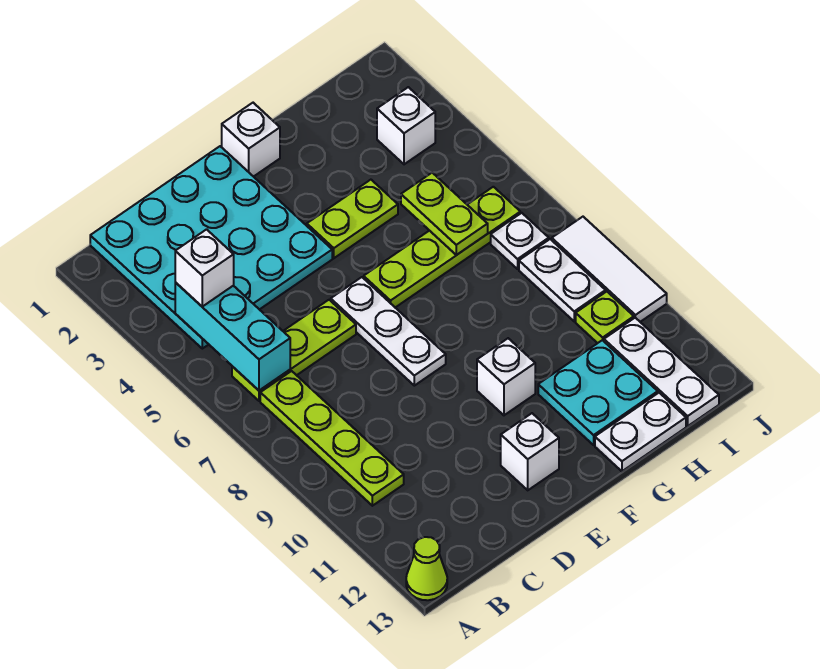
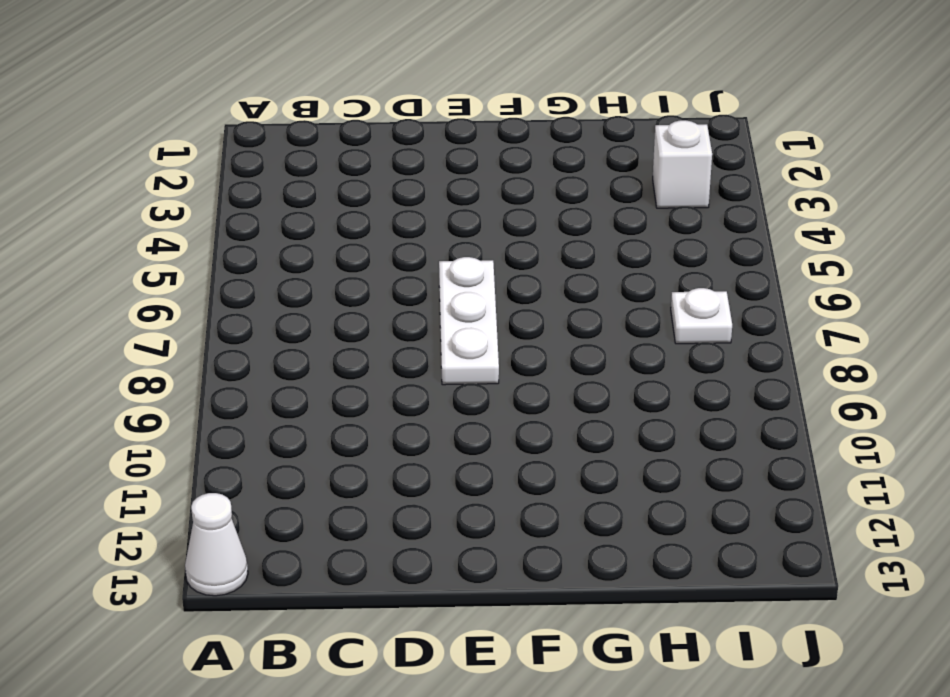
white cone A13 level 1 -> lime cone A13 level 1
none -> cyan plate B1:E4 level 1
none -> lime plate B6:D6 level 1
none -> lime plate B7:B10 level 1

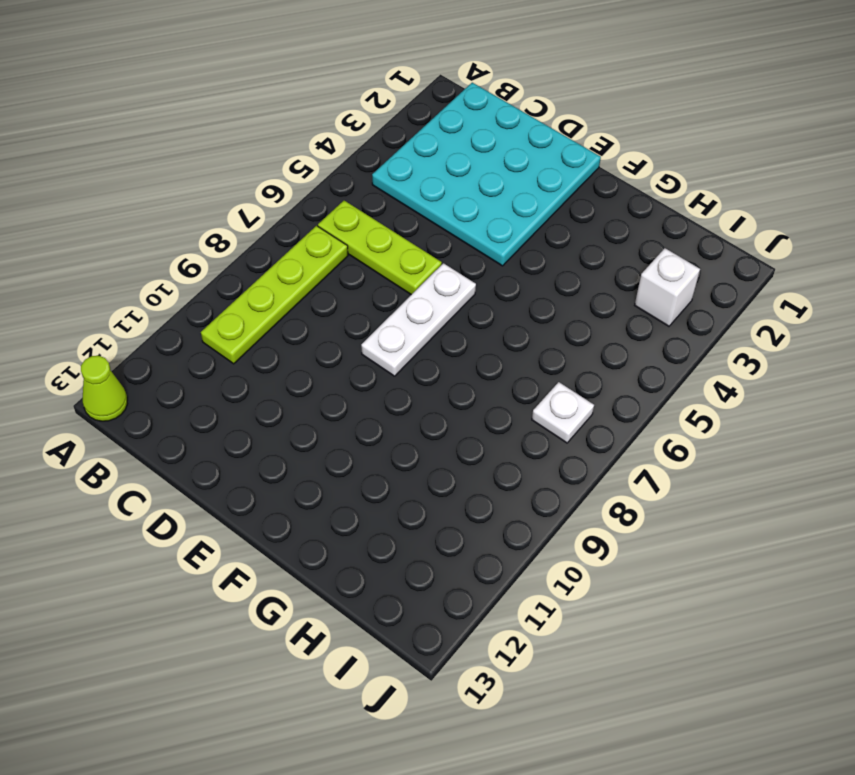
none -> white brick E12 level 1
none -> white brick F1 level 1
none -> lime plate F4:G4 level 1

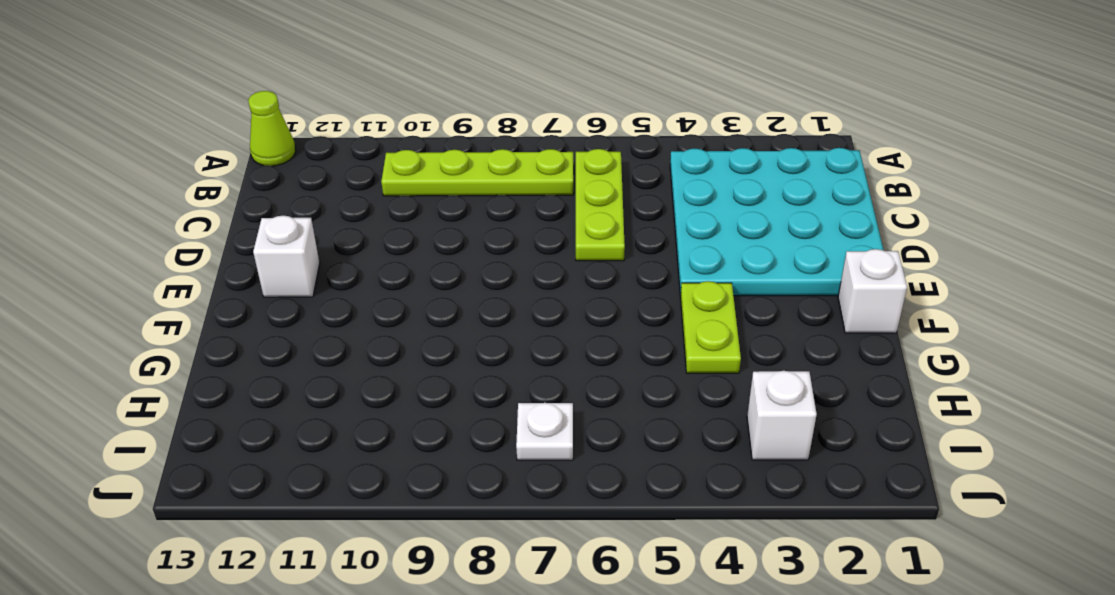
none -> white plate E6:E8 level 1
none -> lime plate F6:I6 level 1
none -> white brick F10 level 1

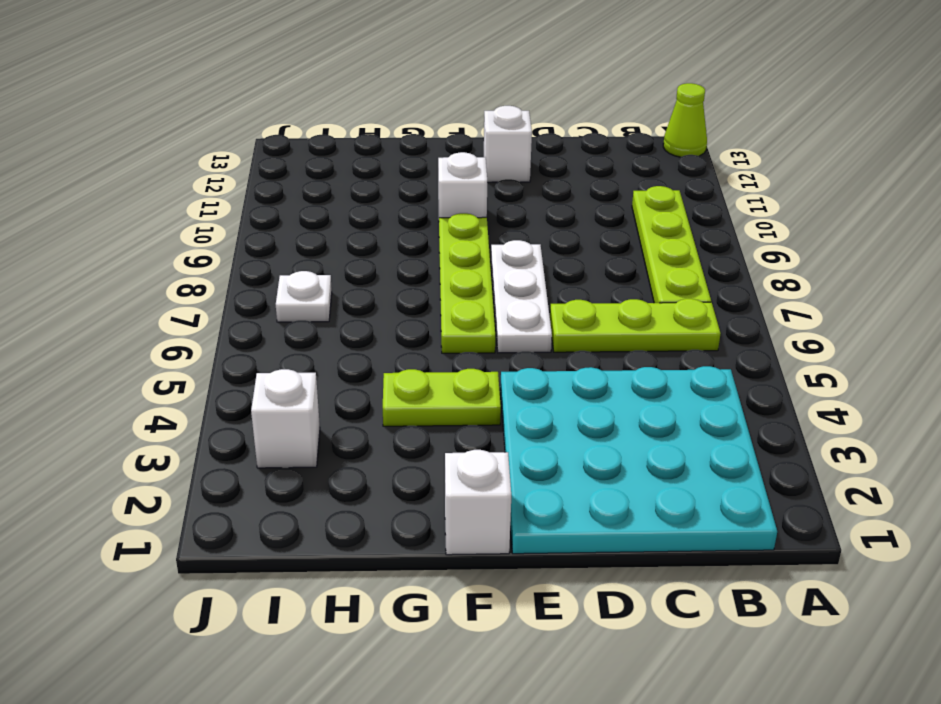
lime plate F6:F9 level 1 -> lime plate F6:I6 level 1
none -> cyan plate G11:H12 level 1
none -> white plate G13:H13 level 1
none -> white plate I8:I9 level 1

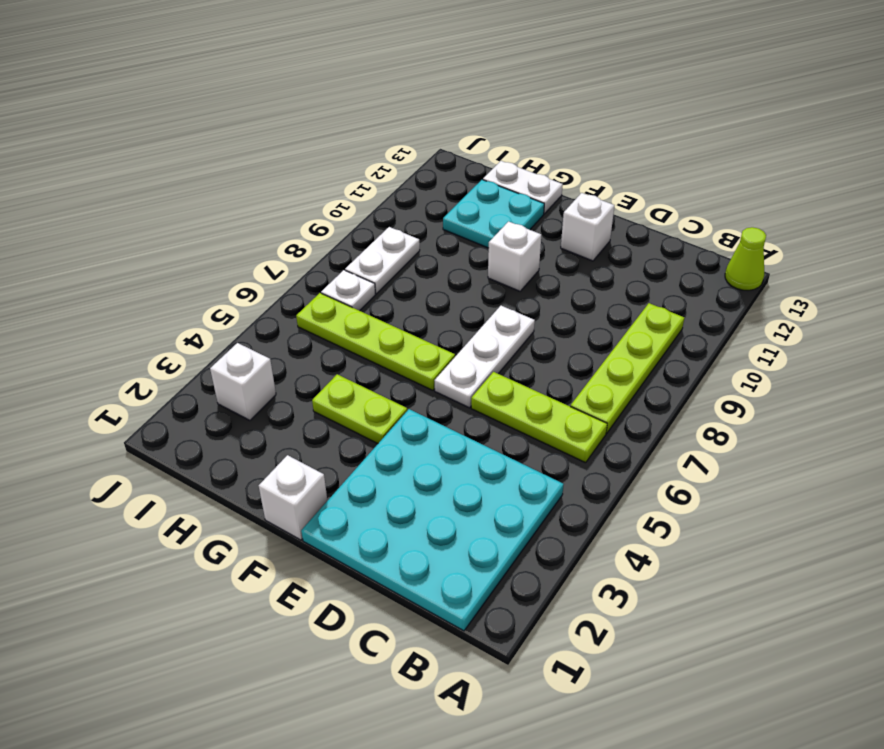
none -> lime plate I10 level 1
none -> white plate I11:I13 level 1
none -> white tile J8:J10 level 1

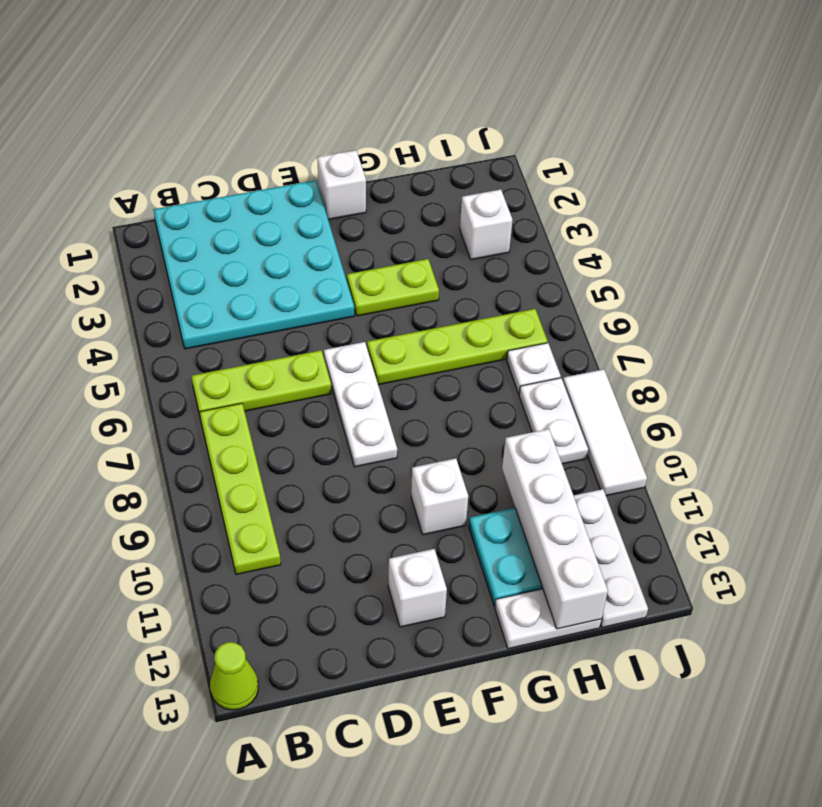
white brick H10:H13 level 2 -> none
none -> lime plate I10 level 1
none -> cyan brick B4:B6 level 2
none -> lime plate H5:H6 level 2

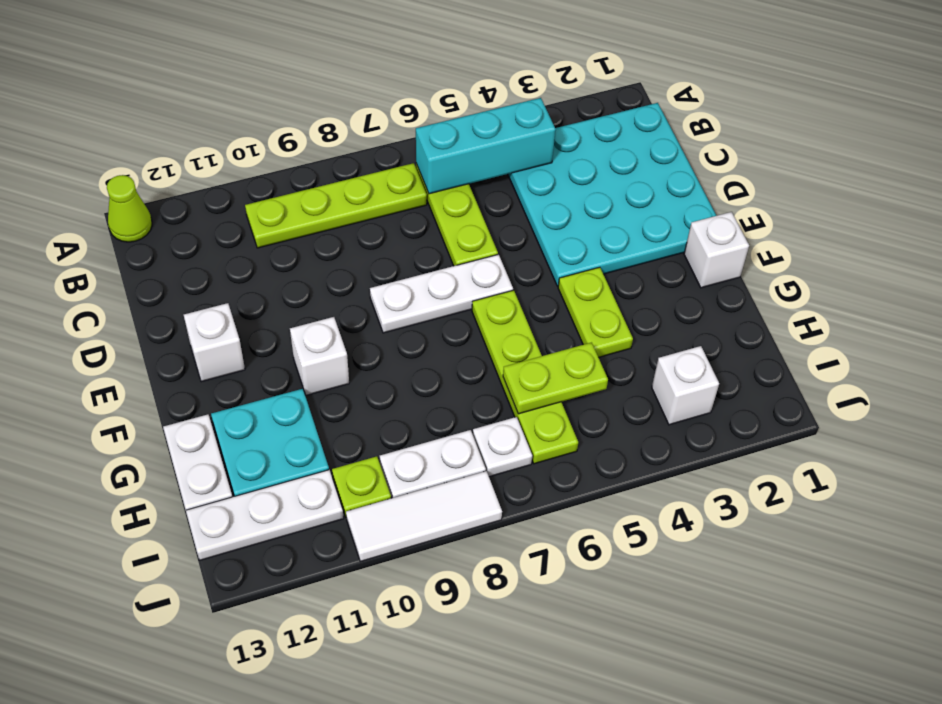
none -> white brick B4 level 3

